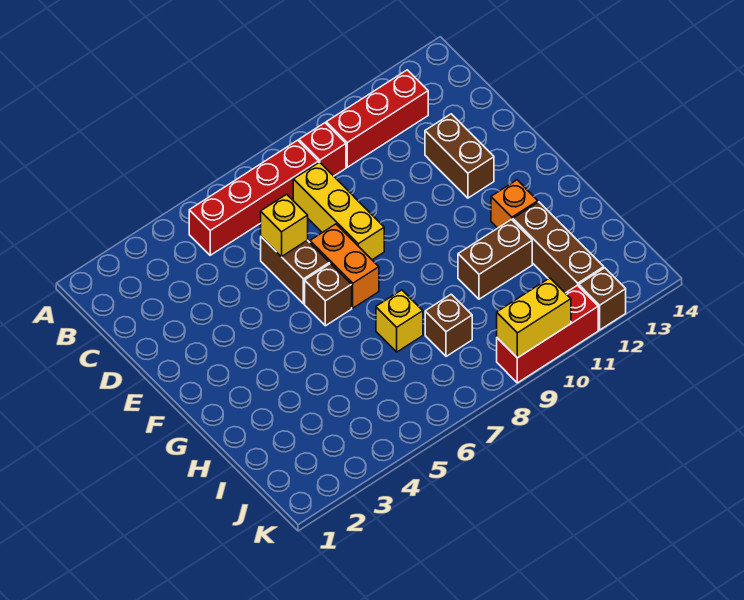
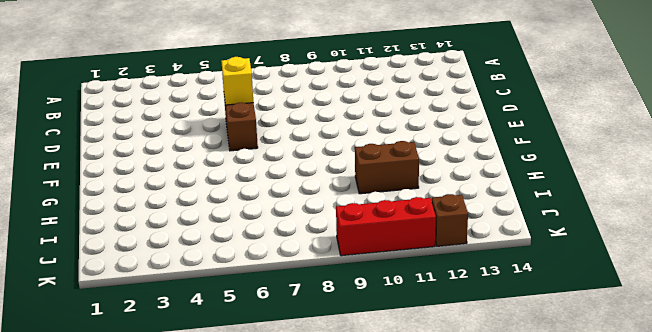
none -> red brick B5:B8 level 1
none -> red brick B9 level 1
none -> red brick B10:B12 level 1

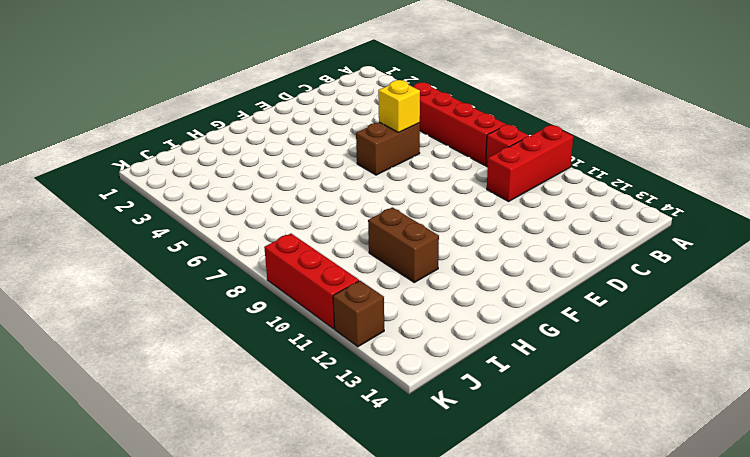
red brick A10:C10 level 1 -> red brick B10:B12 level 1
none -> yellow brick C8:E8 level 1
none -> brown brick D12:E12 level 1
none -> orange brick E7:F7 level 1

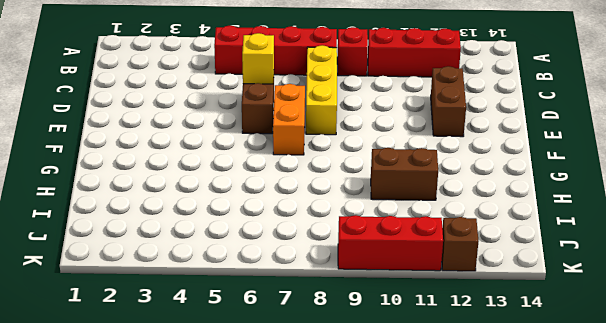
none -> brown brick F6 level 1
none -> orange brick G12 level 1
none -> yellow brick H7 level 1

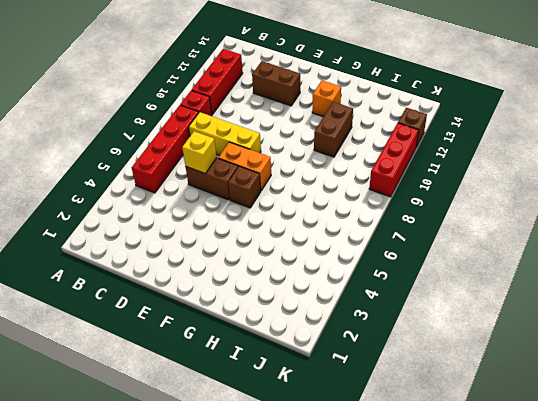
none -> yellow brick H7 level 1
none -> brown brick H12:J12 level 1
none -> brown brick I8 level 1

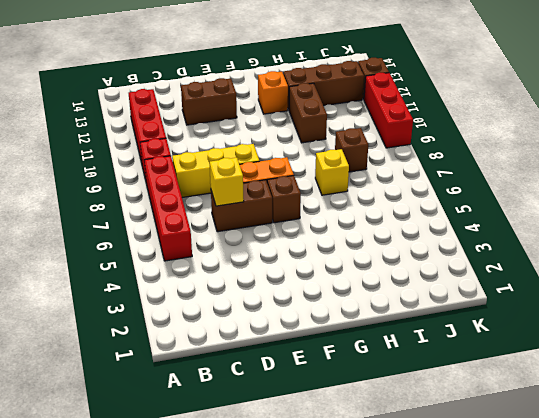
none -> yellow brick K9:K10 level 2

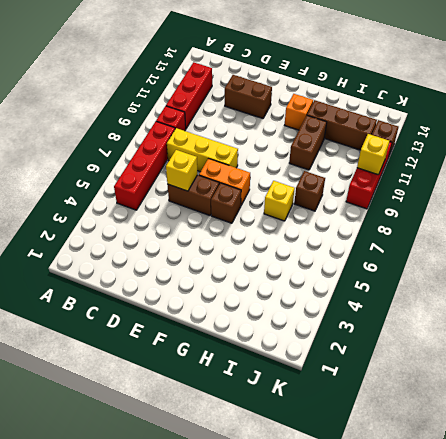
yellow brick K10 level 2 -> yellow brick K9:K10 level 2

